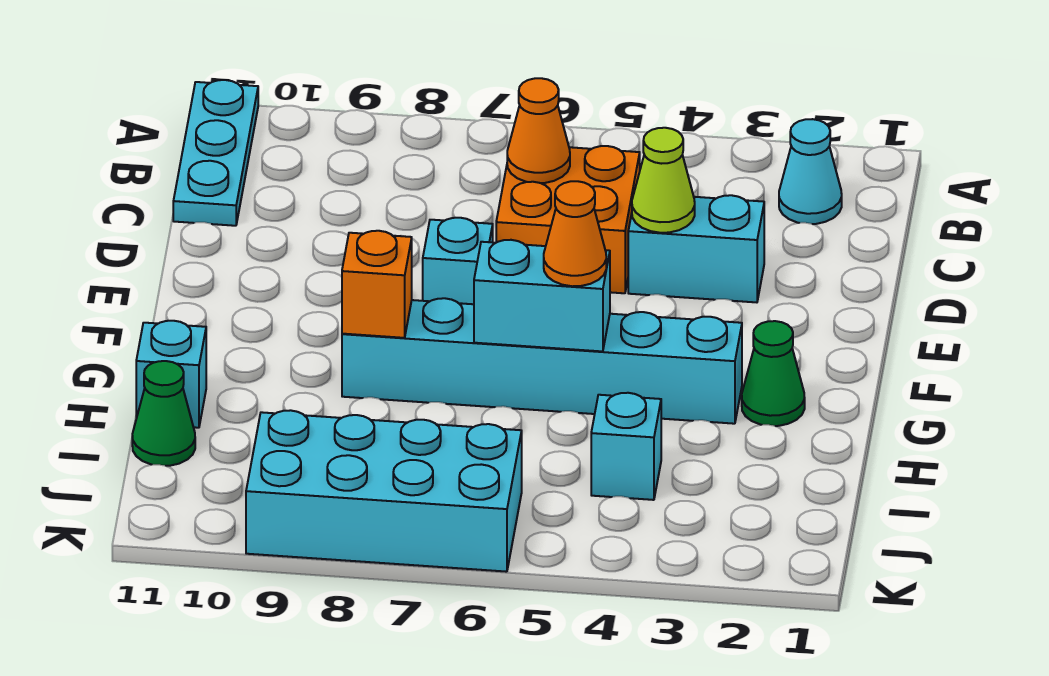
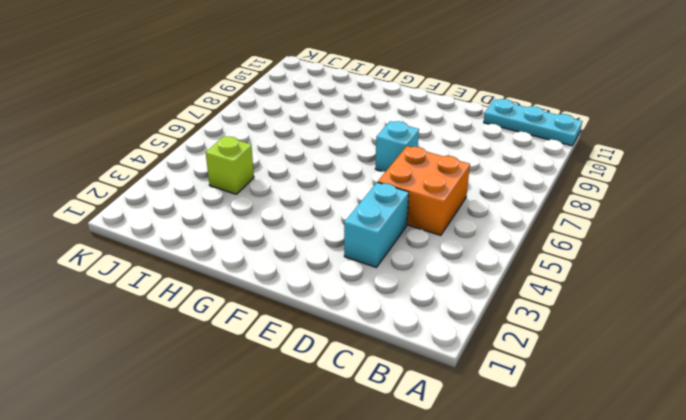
lime brick I4 level 1 -> cyan brick I4 level 1
none -> cyan cone B2 level 1
none -> green cone G2 level 1
none -> cyan brick G3:G8 level 1

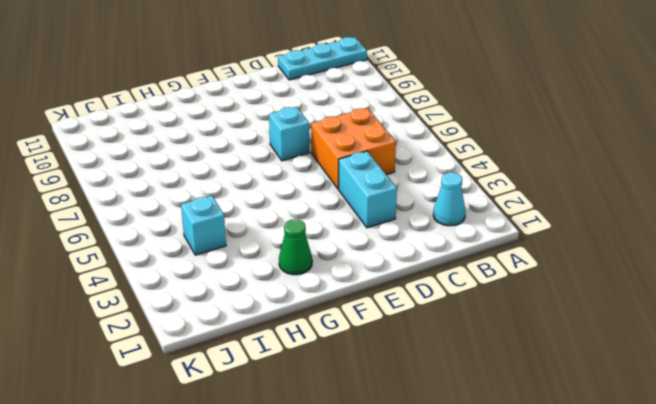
none -> cyan brick G3:G8 level 1
none -> cyan brick H11 level 1
none -> green cone I11 level 1

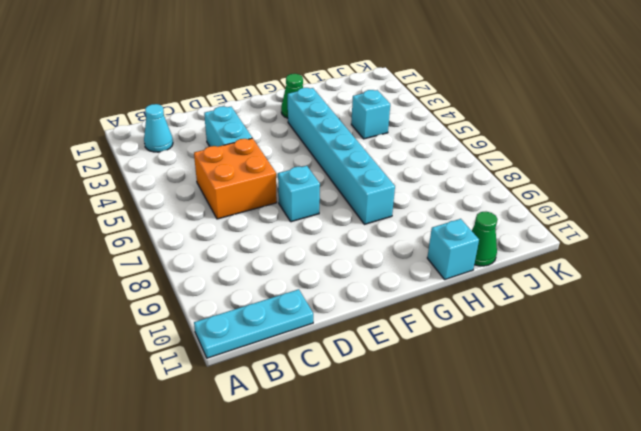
none -> cyan brick J6:K9 level 1
none -> orange cone C6 level 2
none -> lime cone D4 level 2

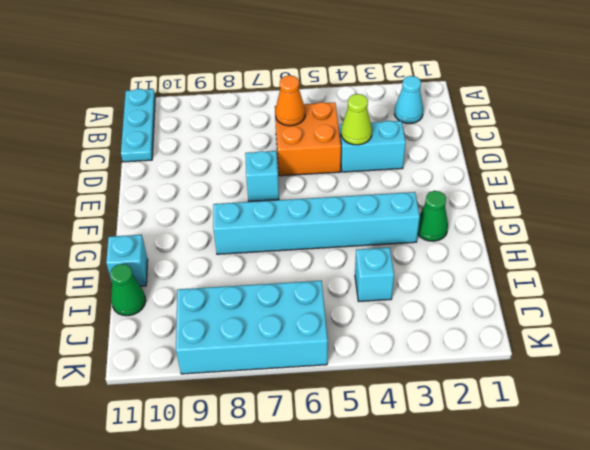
none -> cyan brick G5:G6 level 2
none -> orange brick G8 level 2
none -> orange cone G5 level 3

